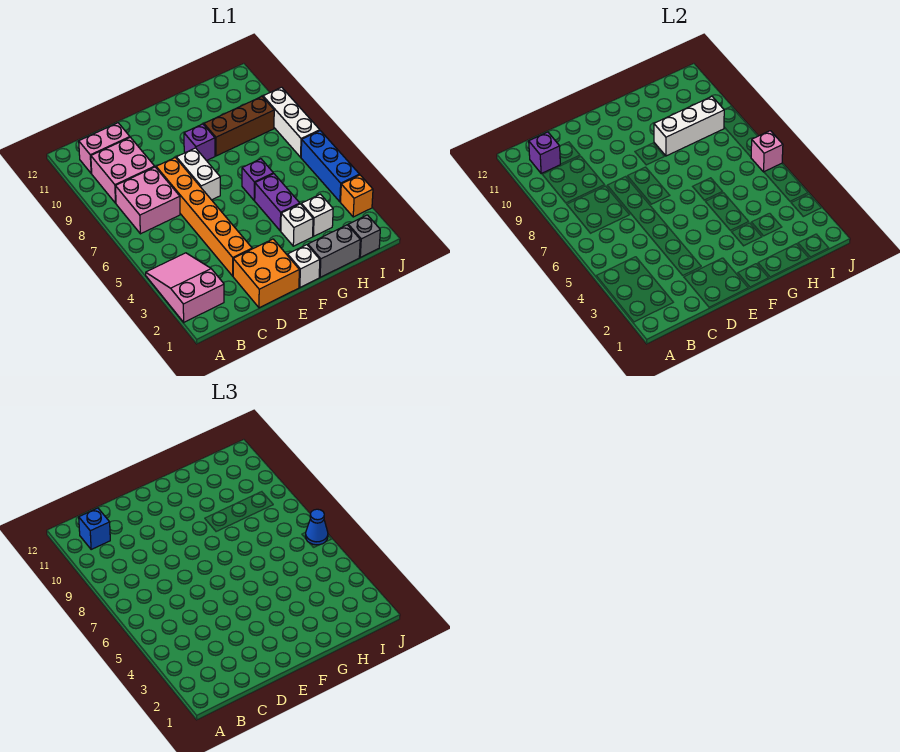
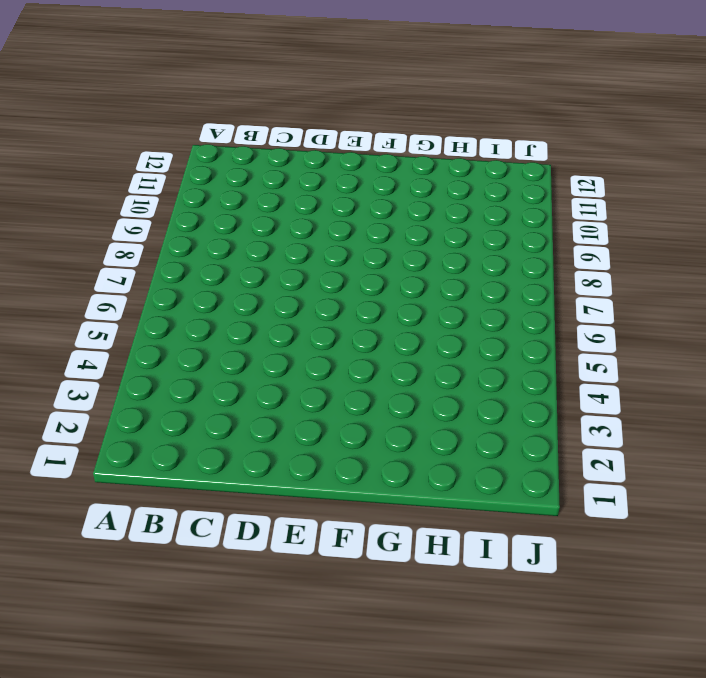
none -> pink slope A2:B4 level 1 top 2
none -> pink brick B7:C8 level 1
none -> pink brick B9:C10 level 1

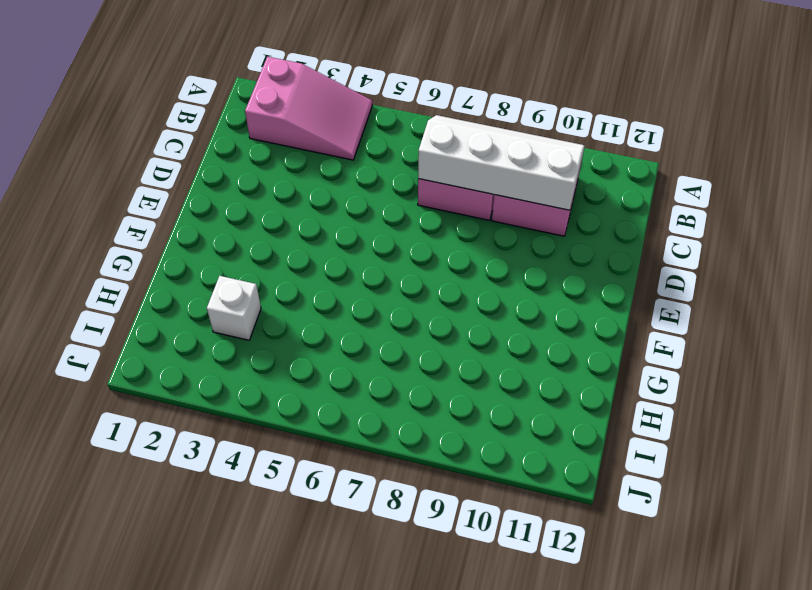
white slope B7:C10 level 2 top C -> none
none -> pink brick B11:C11 level 1
none -> orange brick D1:E2 level 1
none -> orange brick D3:D8 level 1

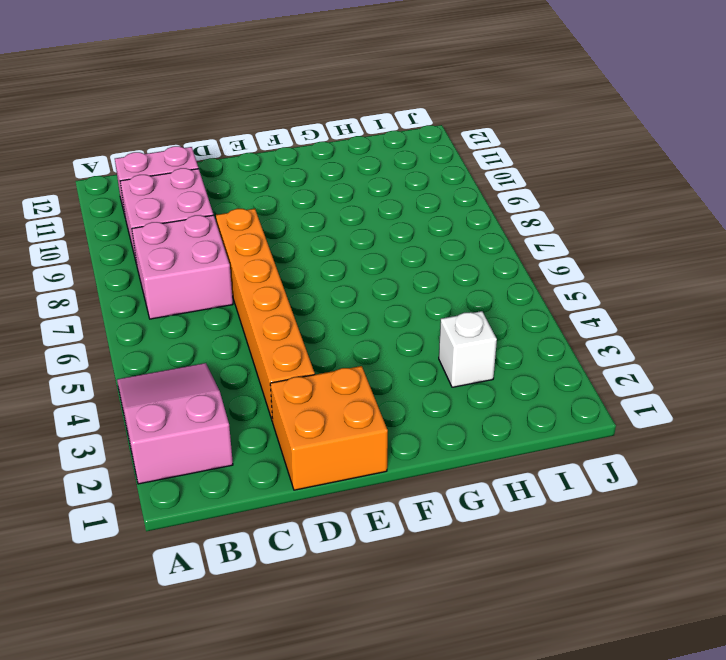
none -> white brick E7:E8 level 1
none -> white brick F1 level 1
none -> purple brick F9 level 1

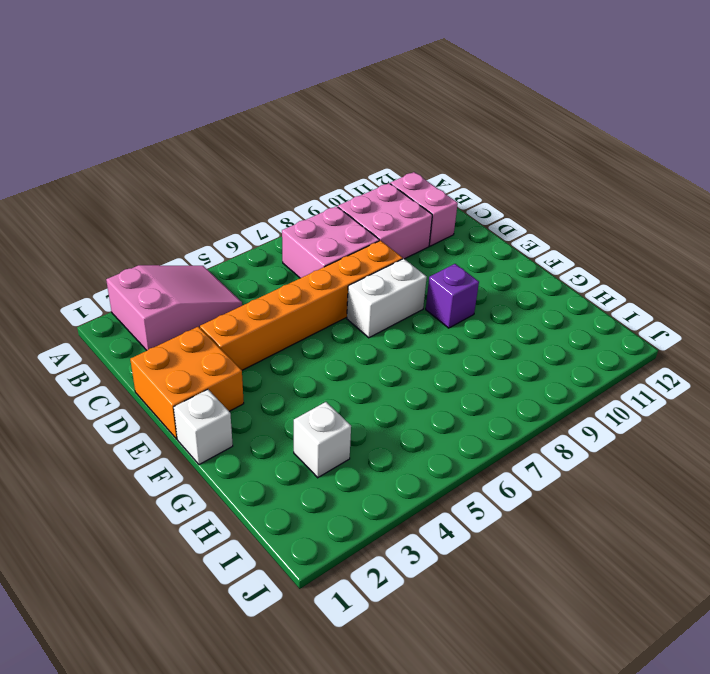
none -> grey brick G1:H1 level 1
none -> white brick G3 level 1
none -> purple brick G4:G5 level 1

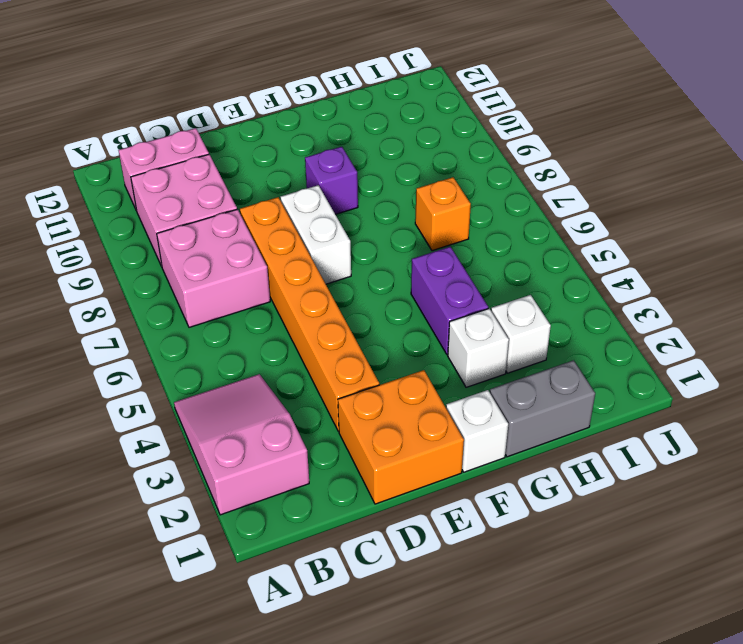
orange brick H7 level 1 -> orange brick J3 level 1
none -> purple brick G6 level 1
none -> brown brick G9:I9 level 1
none -> grey brick I1 level 1

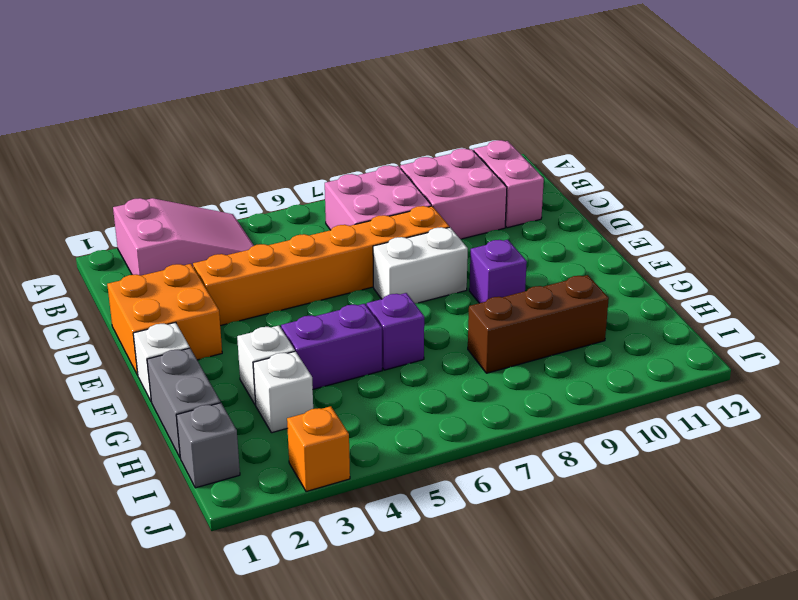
brown brick H8:H10 level 1 -> brown brick G9:I9 level 1
none -> blue brick J4:J6 level 1
none -> white brick J7:J9 level 1
none -> purple brick B11 level 2

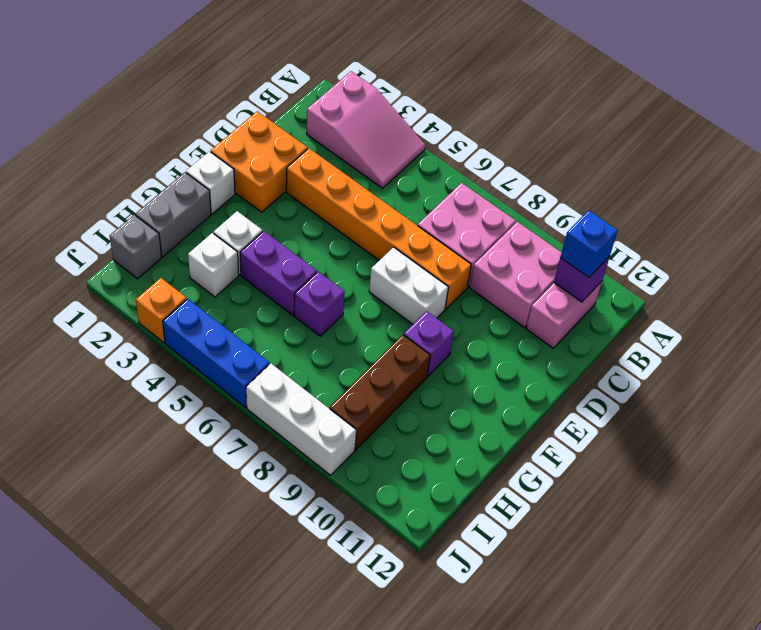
none -> white brick G9:I9 level 2
none -> pink brick J6 level 2
none -> blue cone J6 level 3

